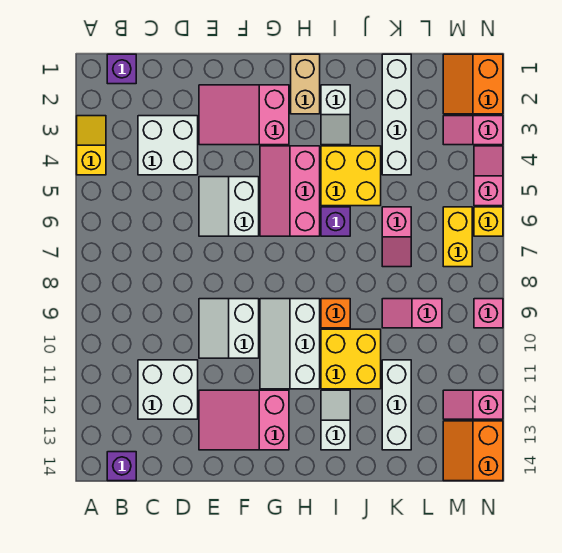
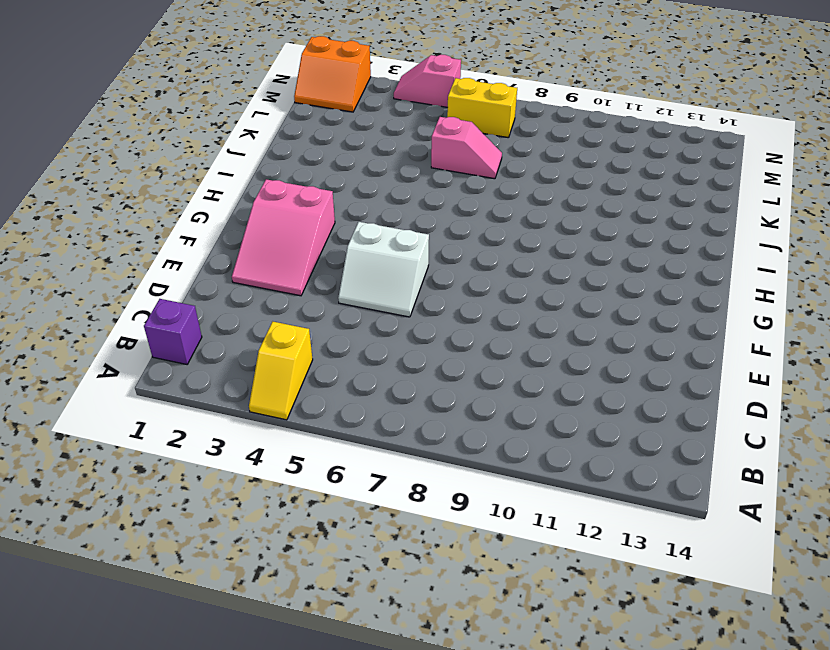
yellow slope A4:B4 level 1 top B -> yellow slope A3:A4 level 1 top 4
none -> purple brick B14 level 1
none -> white brick C3:D4 level 1
none -> white brick C11:D12 level 1
none -> white slope E9:F10 level 1 top F

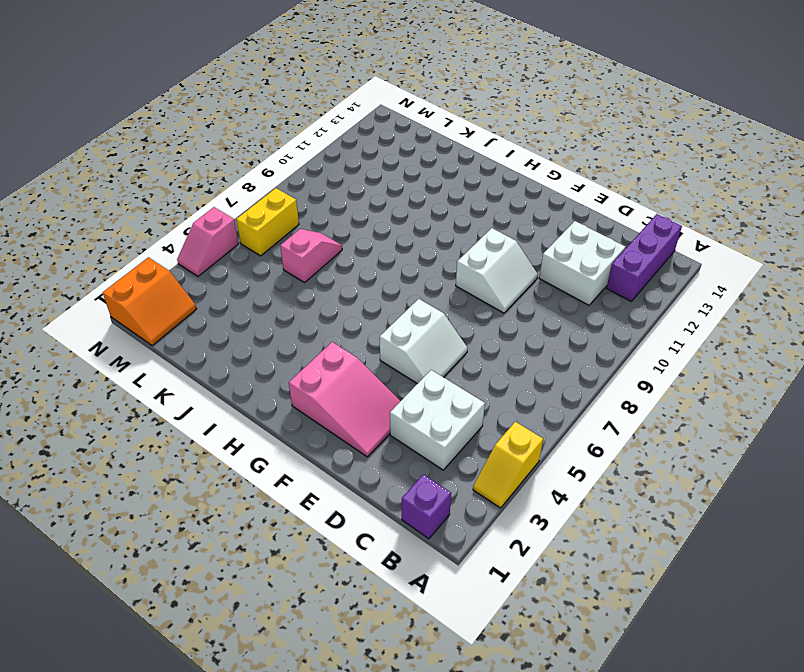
purple brick B12:B14 level 1 -> purple brick B14 level 1
none -> pink slope E12:G13 level 1 top G
none -> pink slope G4:H6 level 1 top H
none -> white slope G9:H11 level 1 top H
none -> tan brick H1:H2 level 1

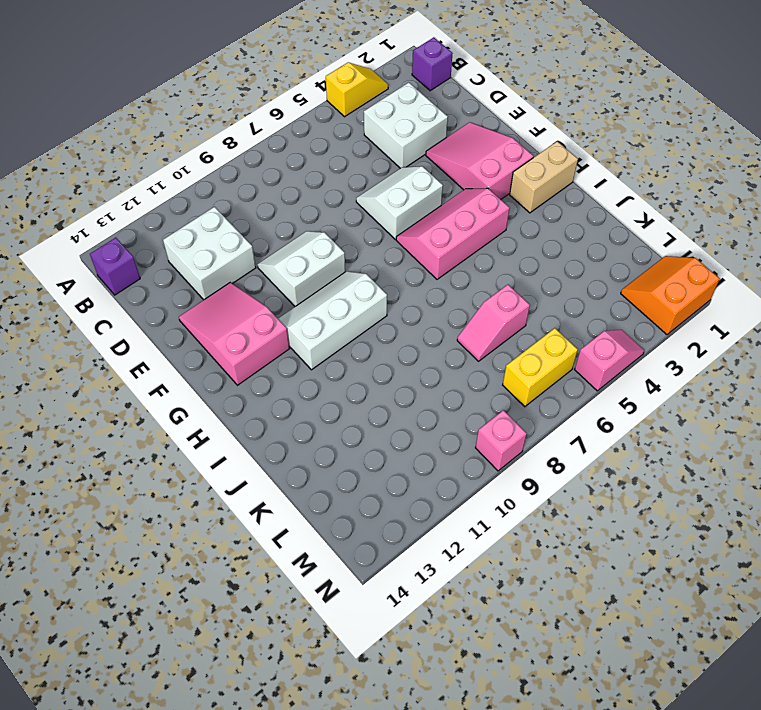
none -> white slope I2:I3 level 1 top 2
none -> yellow brick I4:J5 level 1
none -> purple brick I6 level 1
none -> orange brick I9 level 1

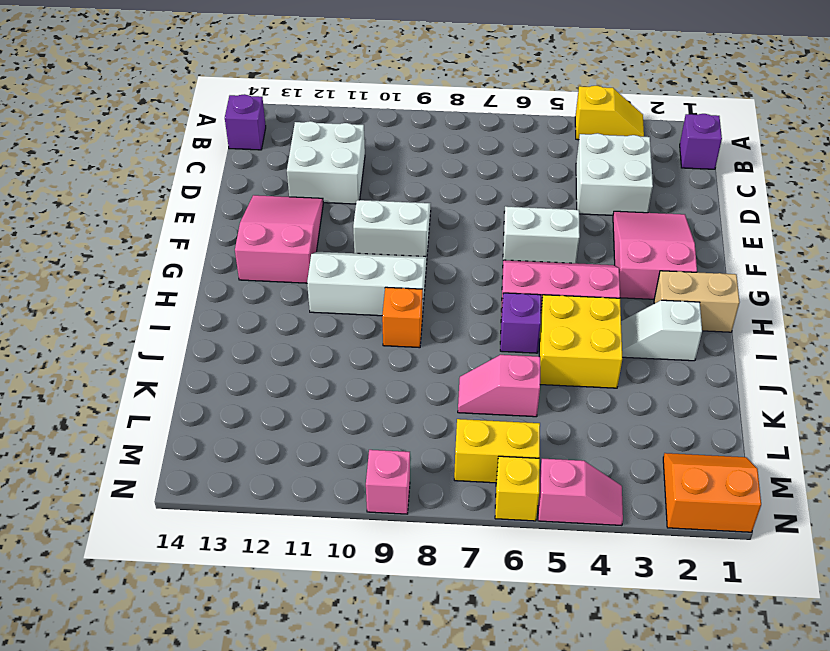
none -> yellow brick I10:J11 level 1
none -> white slope I12:I13 level 1 top 13
none -> white brick K1:K4 level 1
none -> pink slope K9:L9 level 1 top L

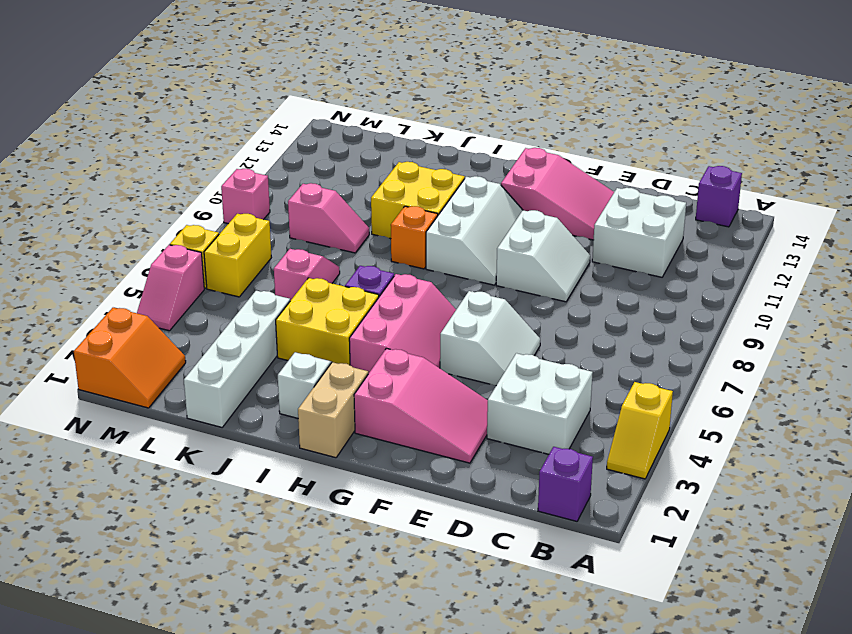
none -> white slope I12:I13 level 1 top 13
none -> white brick K11:K13 level 1
none -> pink slope M3:N3 level 1 top N
none -> pink slope M12:N12 level 1 top N

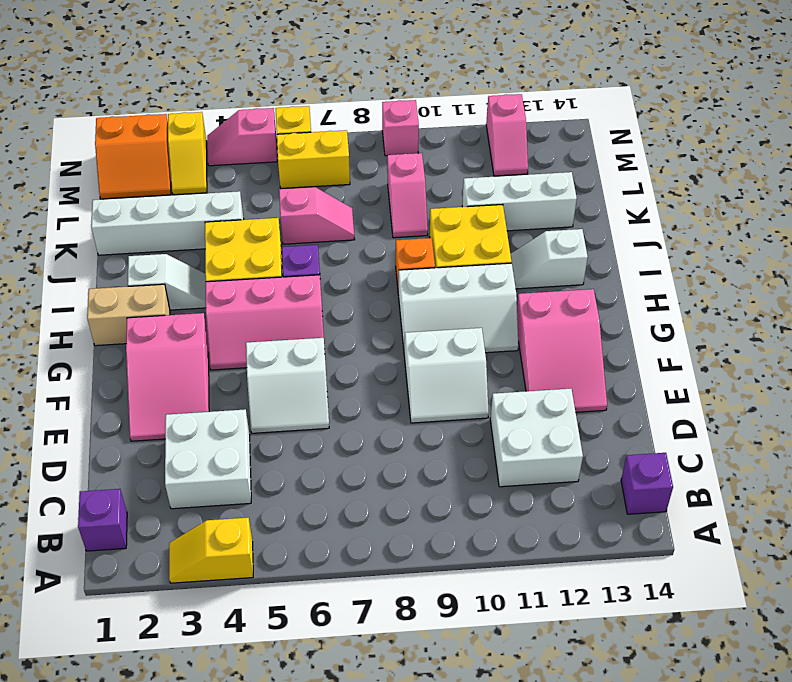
yellow slope M3:N3 level 1 top N -> pink slope M3:N3 level 1 top N
none -> orange slope M13:N14 level 1 top N

